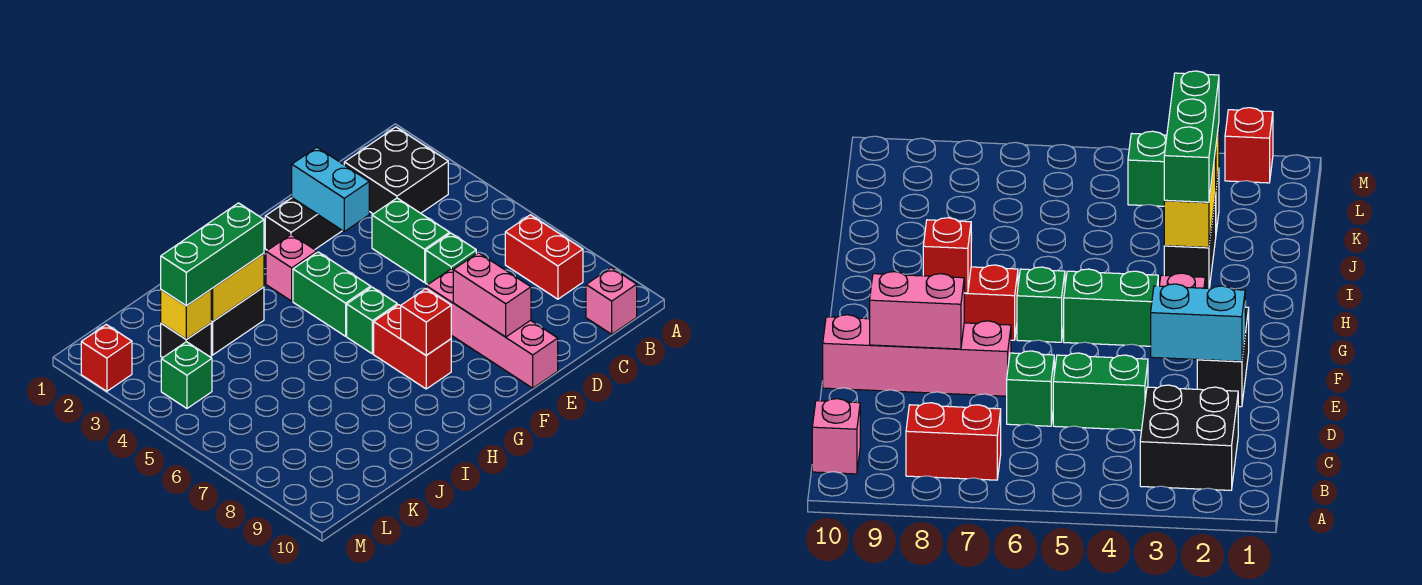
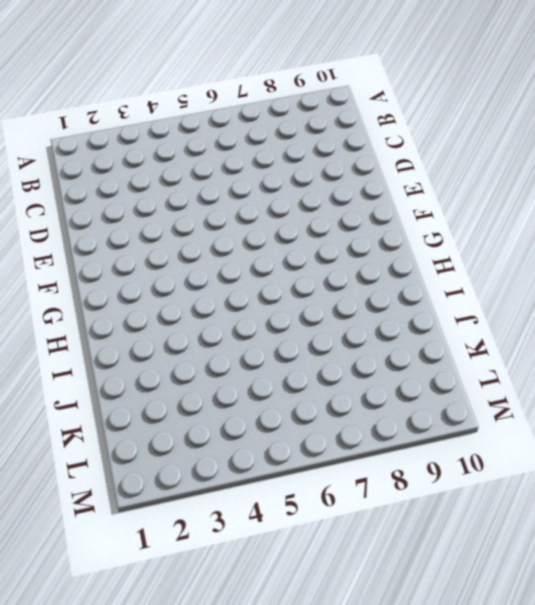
none -> black brick B2:C3 level 1
none -> red brick B7:B8 level 1
none -> pink brick B10 level 1

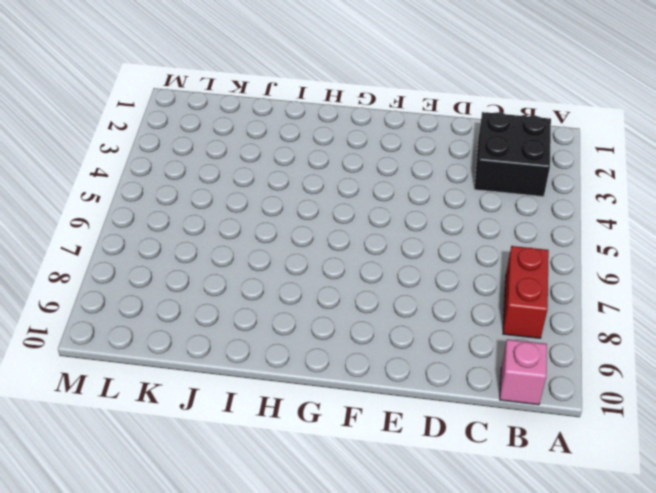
none -> green brick D4:D5 level 1
none -> green brick D6 level 1
none -> black brick E2:F2 level 1

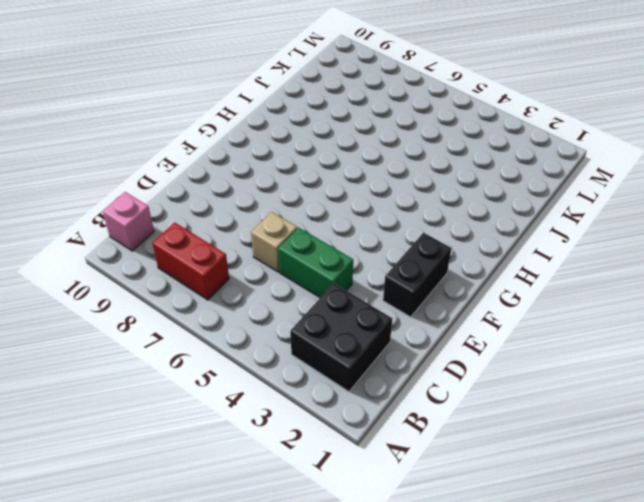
tan brick D6 level 1 -> green brick D6 level 1
none -> pink brick E7:E10 level 1
none -> pink brick G3 level 1
none -> green brick G4:G5 level 1

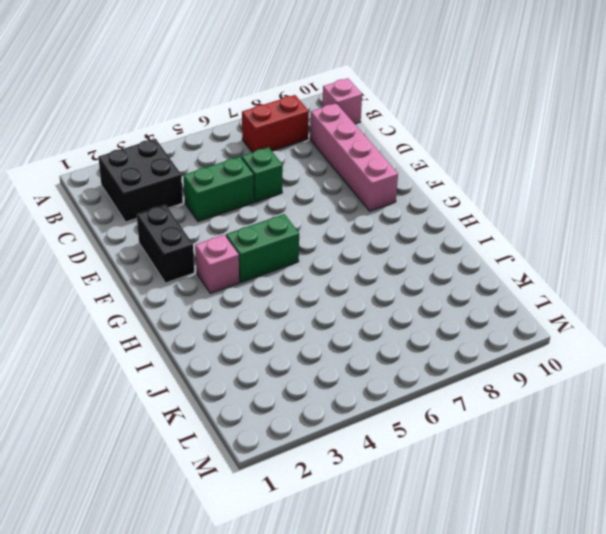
pink brick C9:F9 level 1 -> pink brick E7:E10 level 1
none -> green brick G6 level 1
none -> red brick G7:G8 level 1
none -> black brick I3:J3 level 1

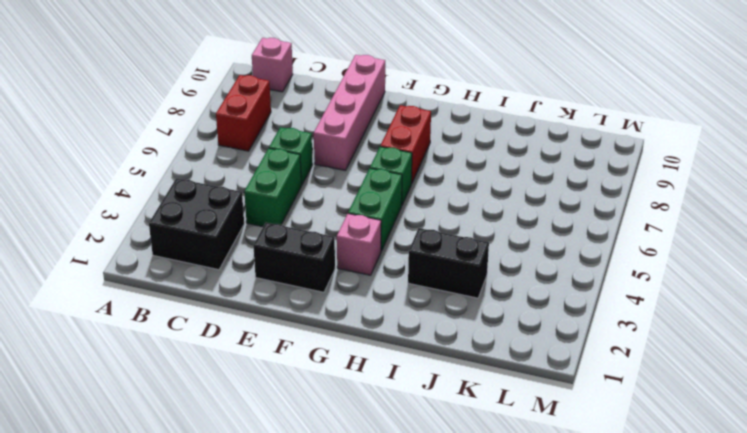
none -> black brick K3 level 1
none -> green brick L4 level 1
none -> red brick M2 level 1

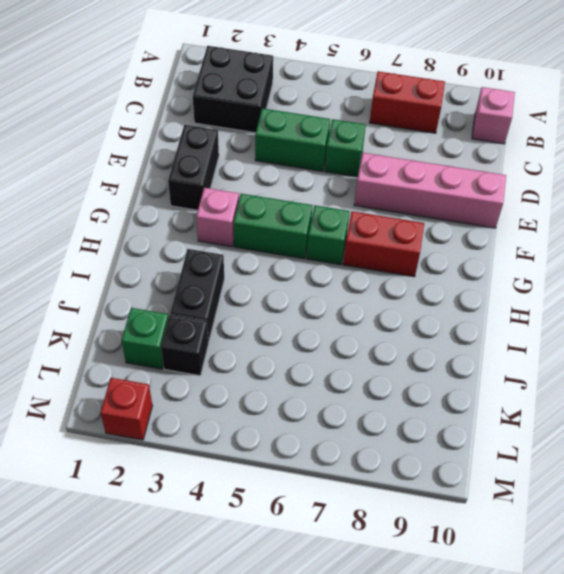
green brick K2 level 1 -> green brick L4 level 1
none -> cyan brick E2:E3 level 2
none -> pink brick E8:E9 level 2
none -> red brick G8 level 2

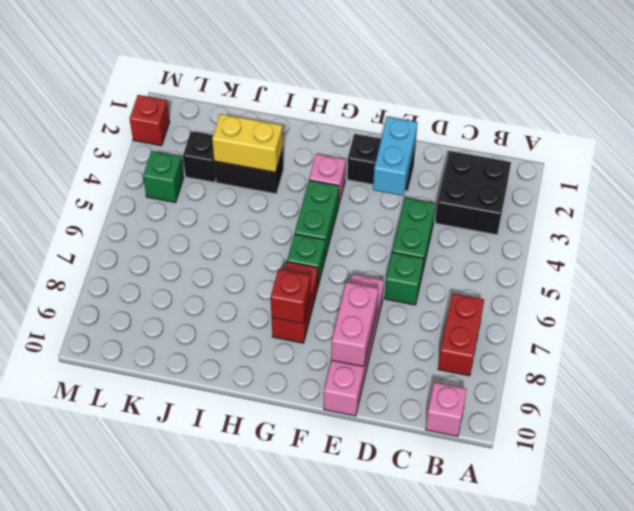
none -> yellow brick K3 level 2
none -> green brick I3:K3 level 3

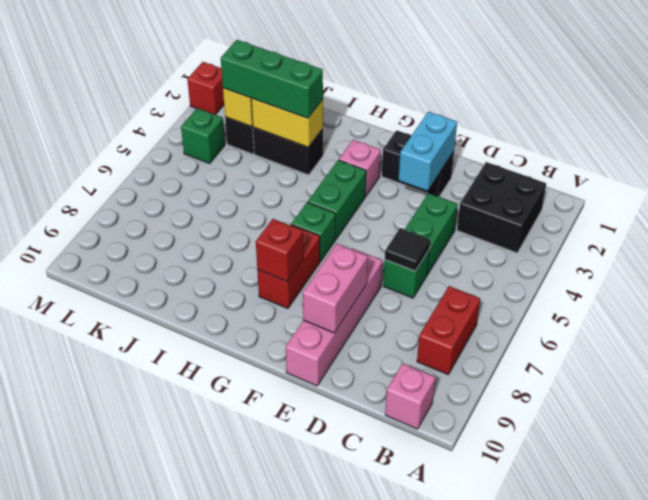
black tile D6 level 2 -> none

